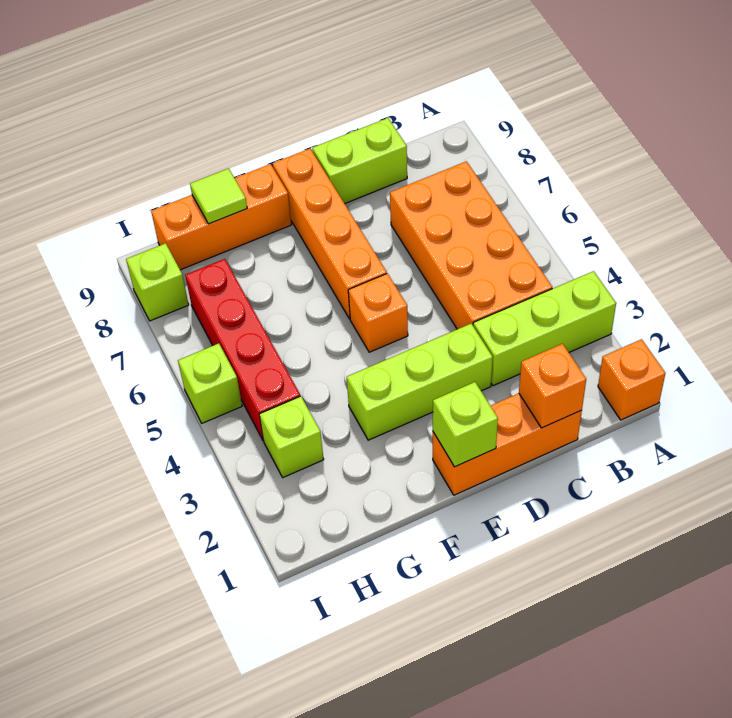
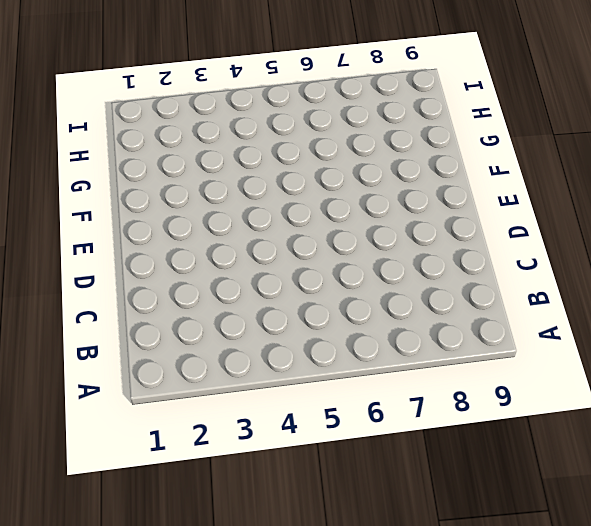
none -> orange brick A1 level 1
none -> lime brick A3:C3 level 1
none -> orange brick B4:C7 level 1

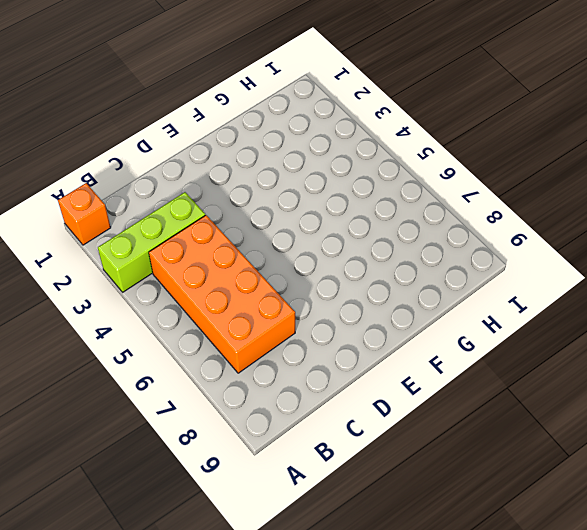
none -> orange brick C1:E1 level 1
none -> lime brick C9:D9 level 1
none -> lime brick D3:F3 level 1

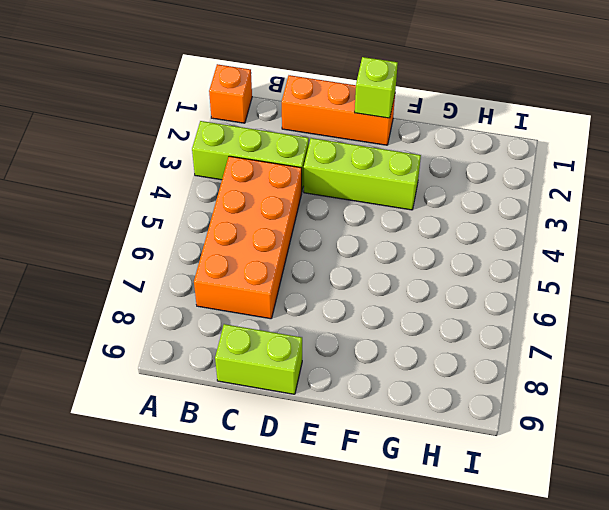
none -> orange brick E5 level 1
none -> orange brick E6:E9 level 1
none -> orange brick F9:H9 level 1

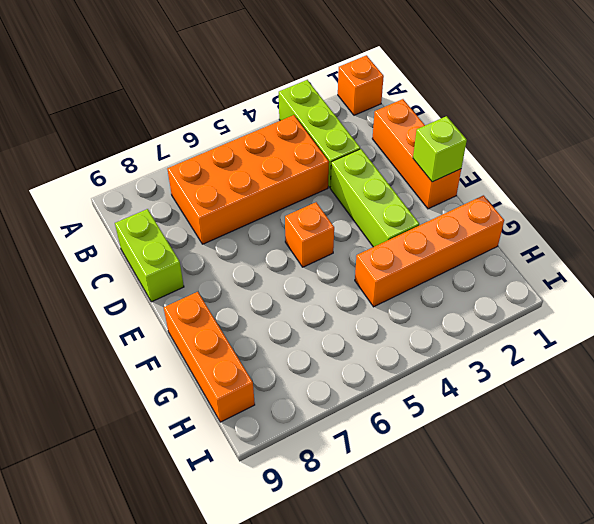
orange brick G1:G4 level 1 -> orange brick E6:E9 level 1
none -> lime brick H3 level 1
none -> red brick H4:H7 level 1
none -> lime brick I5 level 1

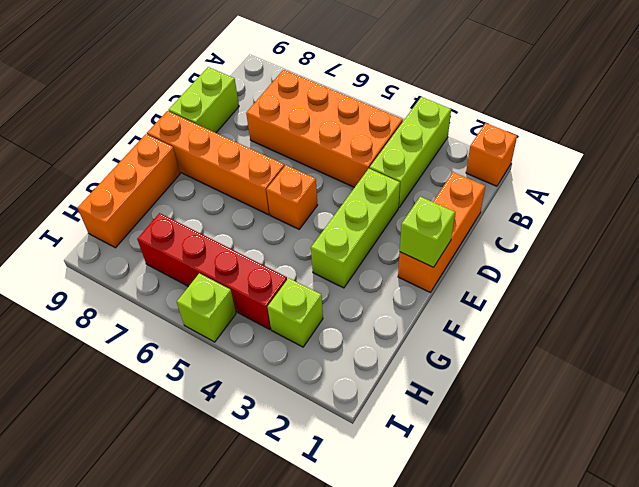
none -> lime brick I8 level 1
none -> orange brick C1 level 2
none -> lime tile G9 level 2

